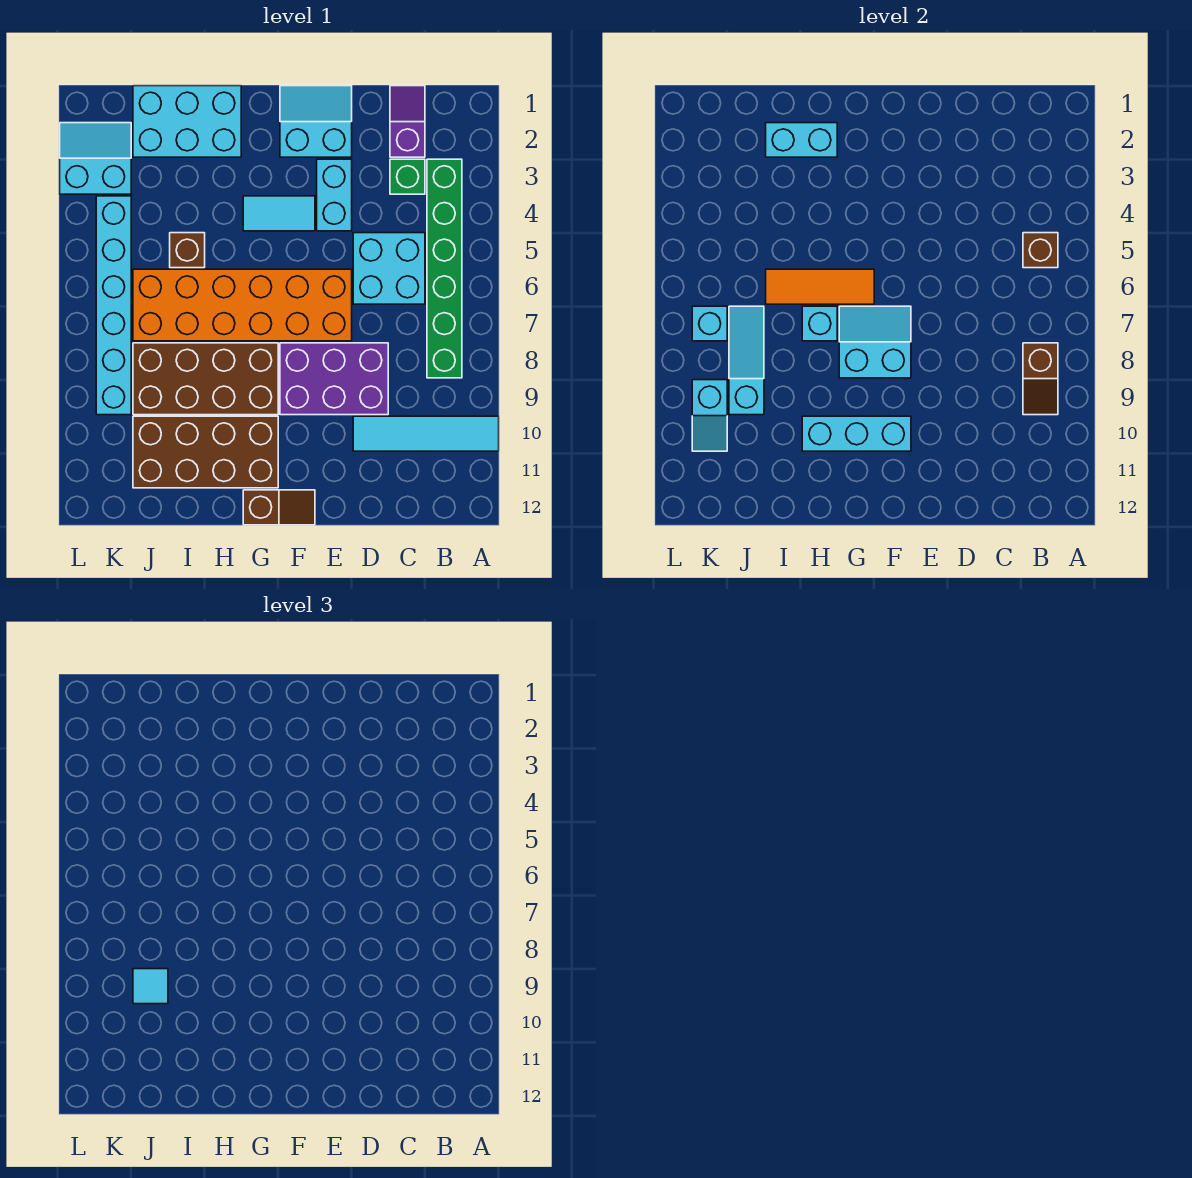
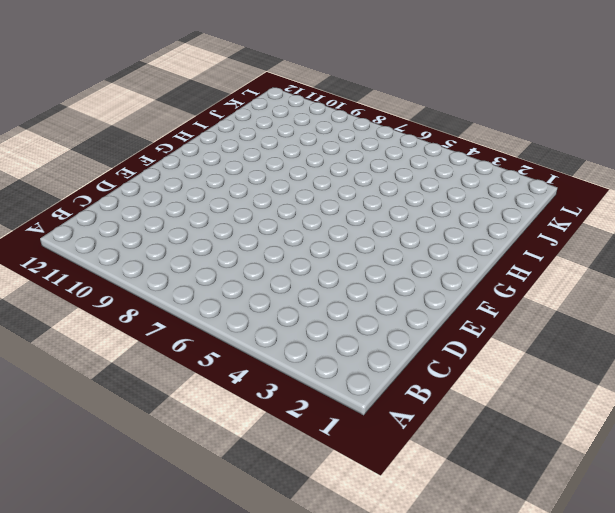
none -> cyan tile A10:D10 level 1
none -> green brick B3:B8 level 1
none -> purple slope C1:C2 level 1 top 2

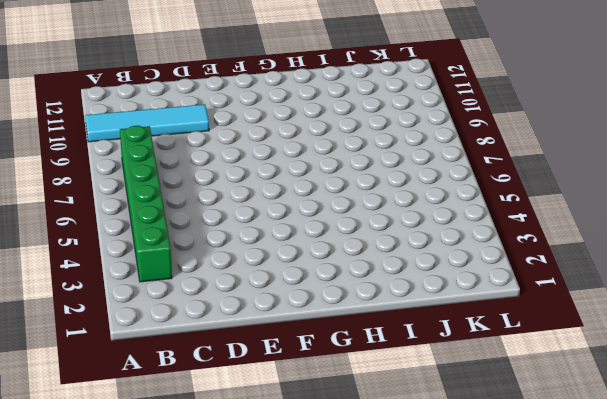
none -> purple slope C1:C2 level 1 top 2
none -> green brick C3 level 1
none -> cyan brick C5:D6 level 1

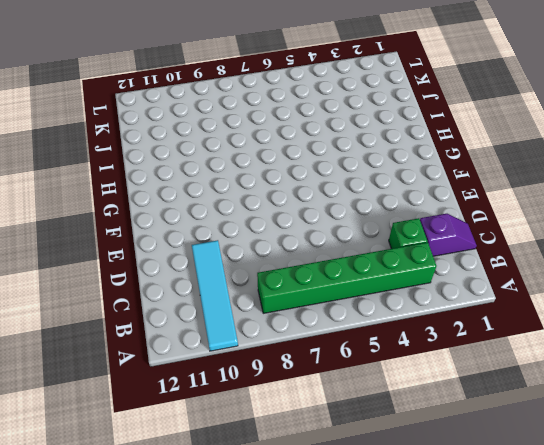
none -> cyan brick C5:D6 level 1
none -> purple brick D8:F9 level 1
none -> cyan slope E1:F2 level 1 top 2

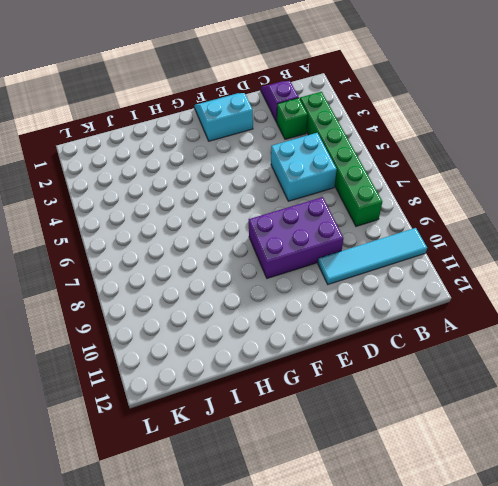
none -> cyan brick E3:E4 level 1
none -> orange brick E6:J7 level 1
none -> cyan tile F4:G4 level 1

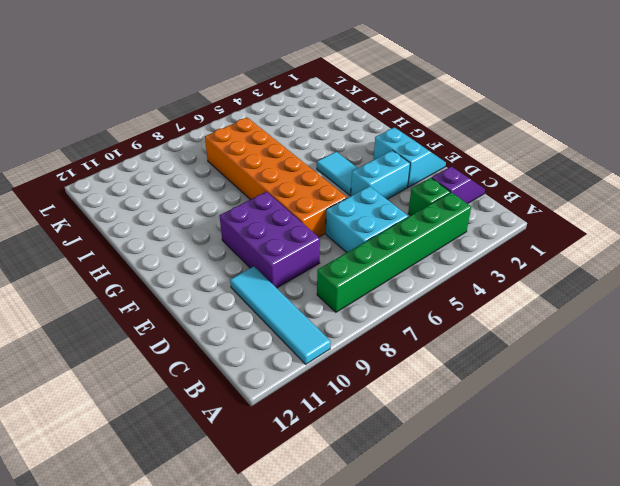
none -> brown slope F12:G12 level 1 top G
none -> brown brick G8:J9 level 1
none -> brown brick G10:J11 level 1

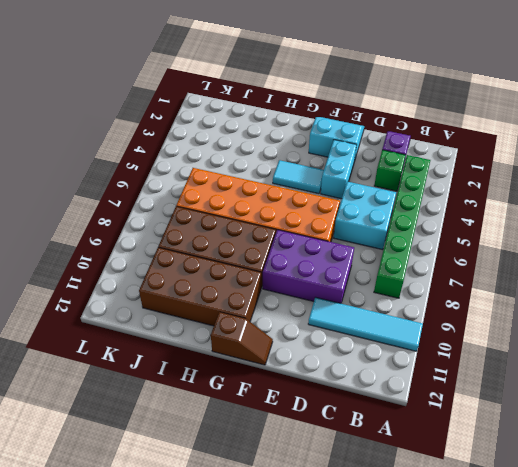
none -> cyan brick H1:J2 level 1
none -> brown brick I5 level 1
none -> cyan slope K2:L3 level 1 top 3

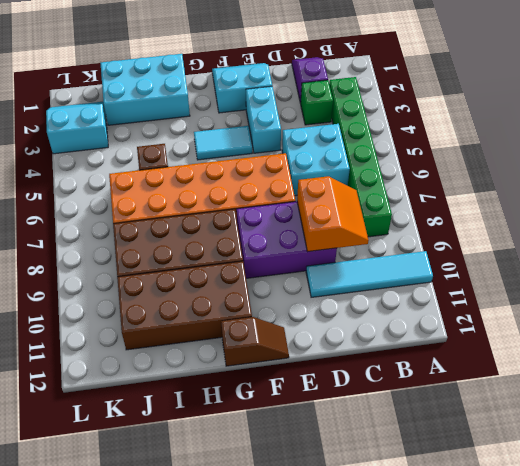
orange slope C8:D9 level 2 top D -> none
none -> cyan brick K4:K9 level 1
none -> brown brick B5 level 2
none -> brown slope B8:B9 level 2 top 8

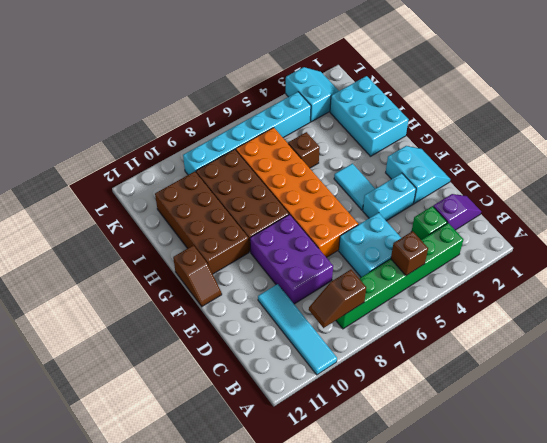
none -> cyan slope F7:G8 level 2 top 8
none -> cyan brick F10:H10 level 2
none -> orange tile G6:I6 level 2

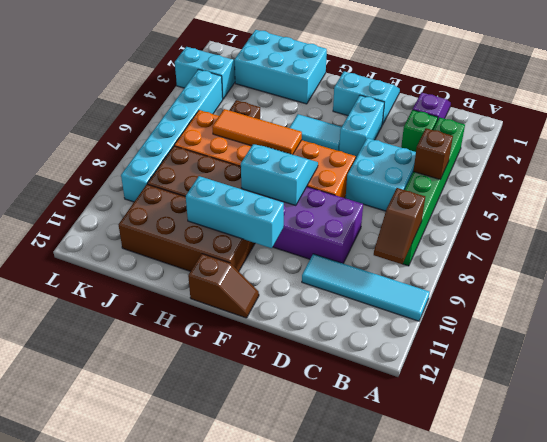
none -> cyan brick H2:I2 level 2
none -> cyan brick H7 level 2
none -> cyan slope J7:J9 level 2 top 9

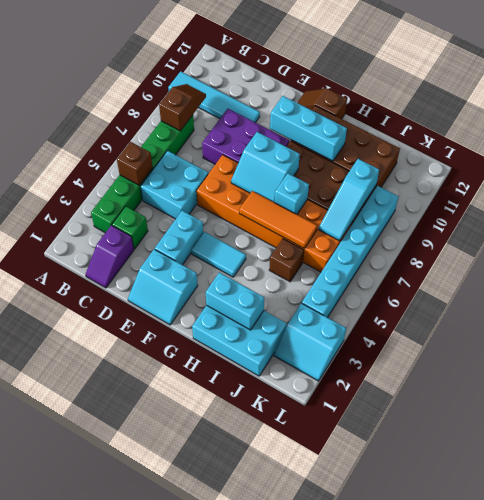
none -> cyan brick K7 level 2
none -> cyan slope K9:K10 level 2 top 9
none -> cyan tile J9 level 3

